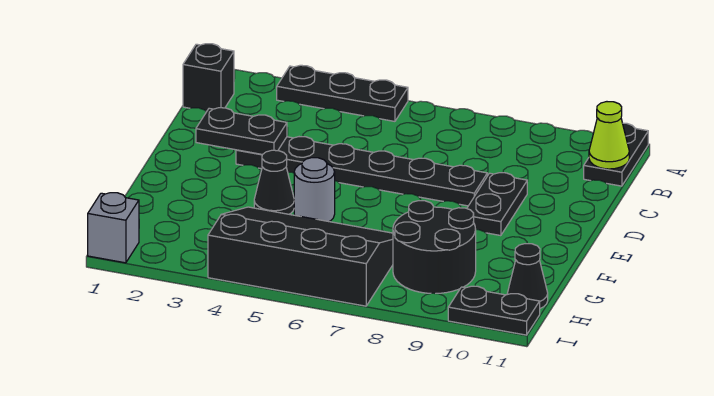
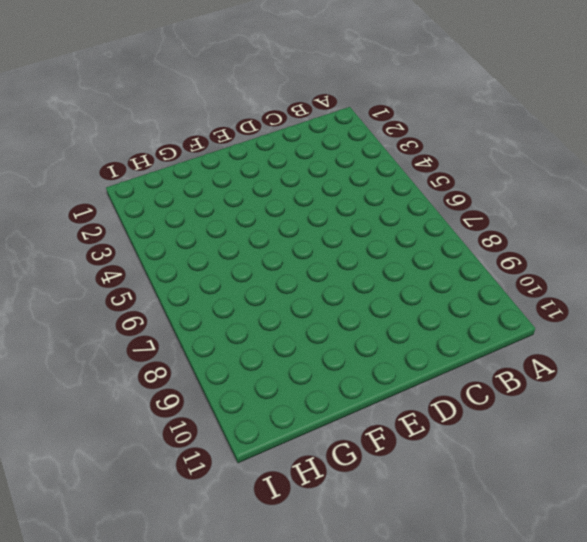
none -> black plate A3:A5 level 1
none -> black plate A11:B11 level 1
none -> black brick B1 level 1

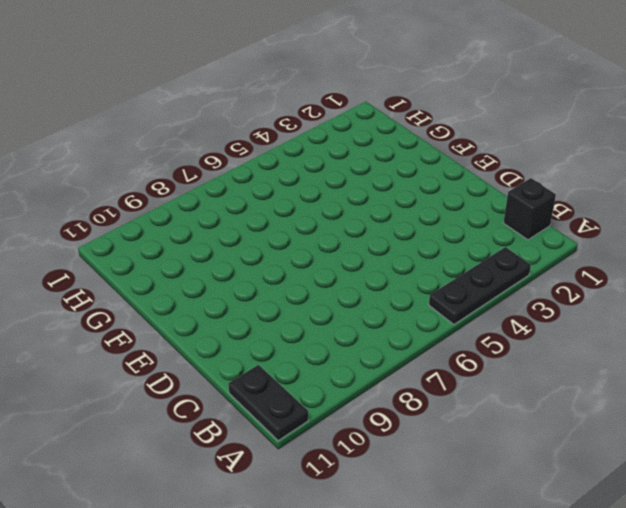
none -> black plate D3:D8 level 1
none -> black plate D9:E9 level 1
none -> black cone F4 level 1

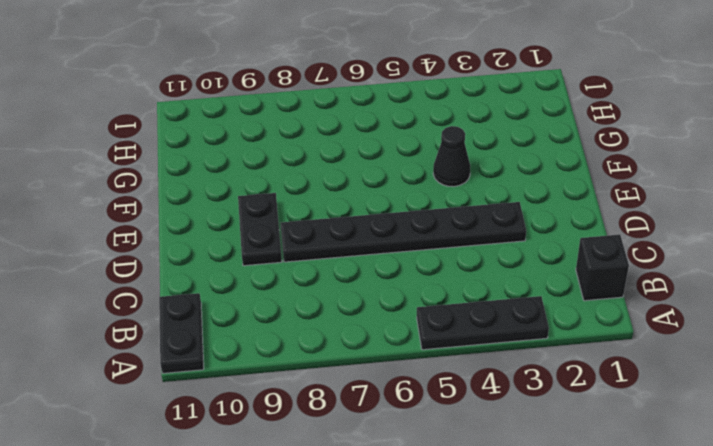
none -> grey round brick F5 level 1
none -> black slope G4:I7 level 1 top I
none -> black round brick G8:H9 level 1

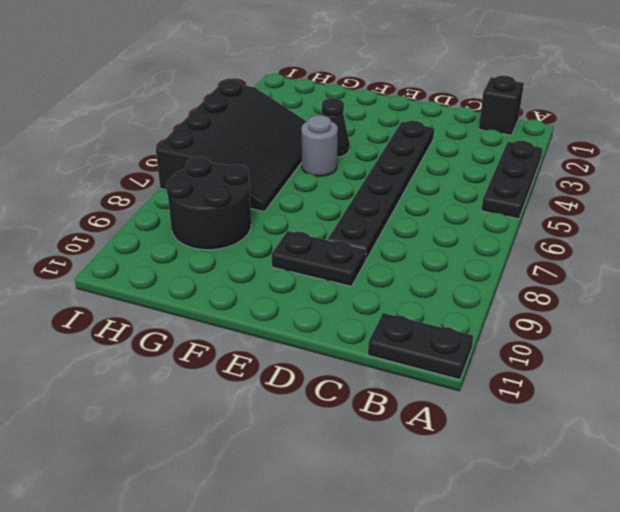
none -> black cone H11 level 1
none -> grey brick I1 level 1
none -> black plate I10:I11 level 1

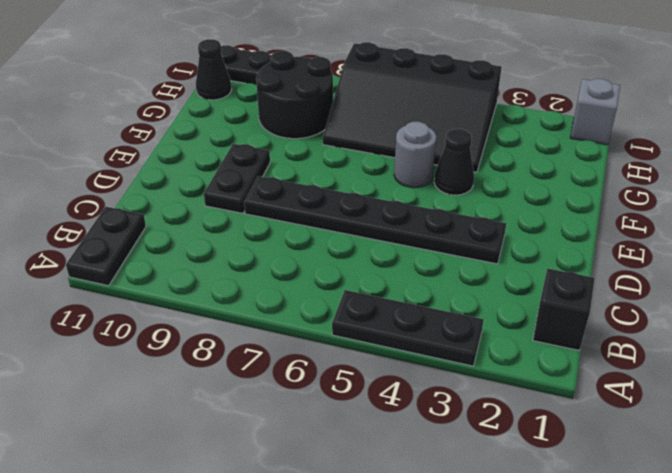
none -> lime cone B11 level 2
none -> black plate D2:D3 level 2

